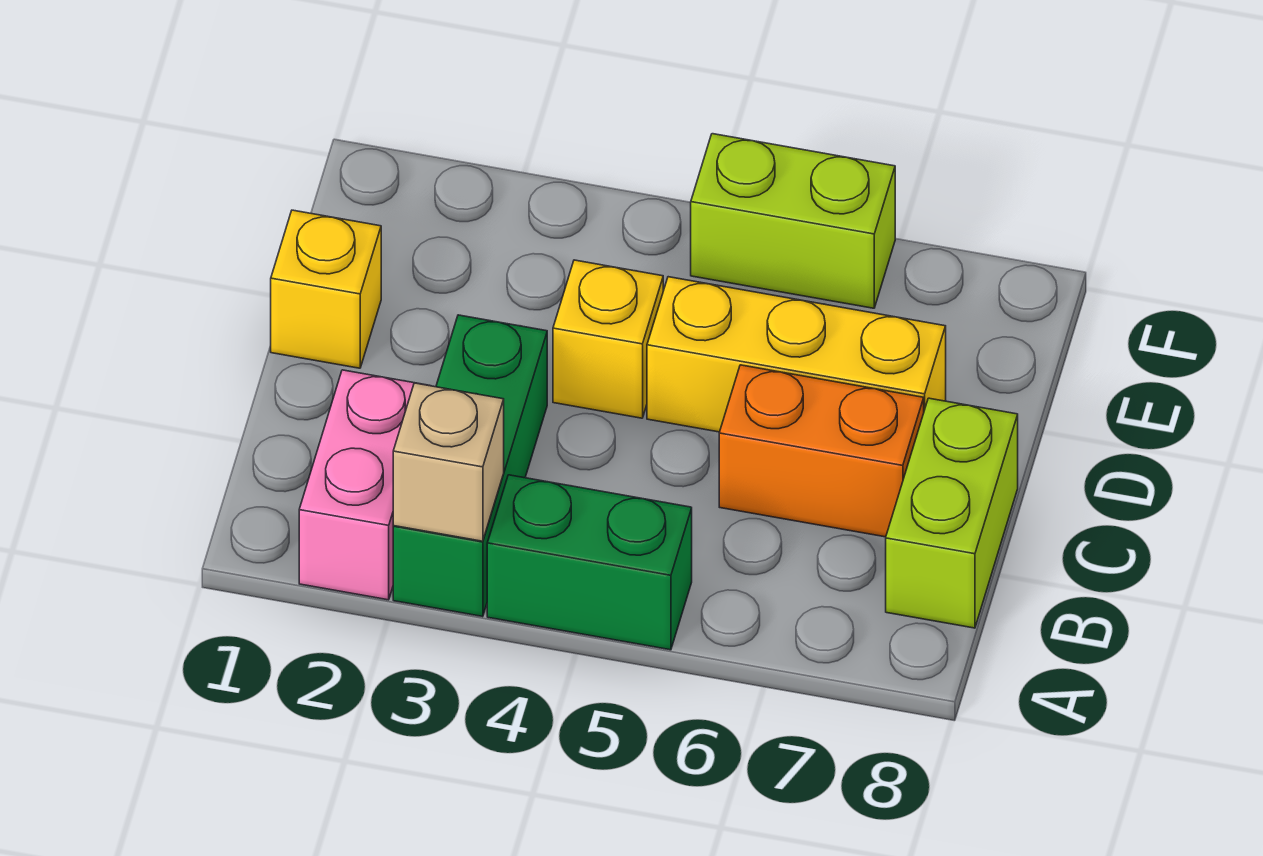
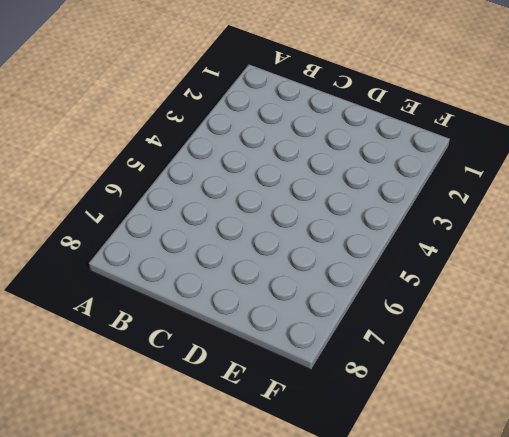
none -> pink brick A2:B2 level 1
none -> green brick A3:C3 level 1

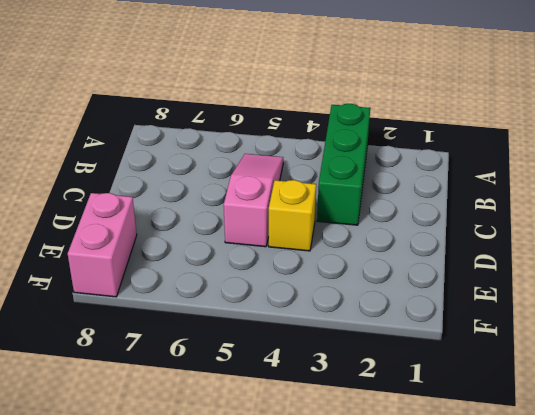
pink slope B5:D5 level 1 top D -> yellow brick D5:D7 level 1
pink brick E8:F8 level 1 -> pink brick A2:B2 level 1
none -> green brick A4:A5 level 1
none -> lime brick B8:C8 level 1

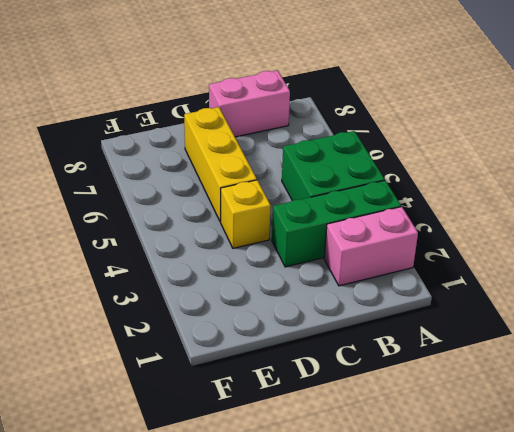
green brick A4:B5 level 1 -> green brick A4:A5 level 1
pink brick B8:C8 level 1 -> lime brick B8:C8 level 1
none -> orange brick C6:C7 level 1
none -> yellow brick D1 level 1

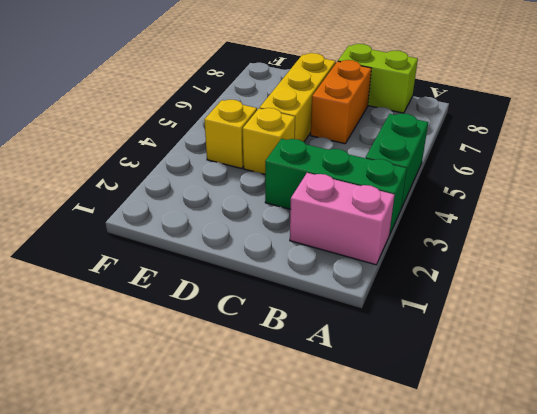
yellow brick E4 level 1 -> yellow brick D1 level 1
none -> lime brick F5:F6 level 1
none -> tan brick A3 level 2

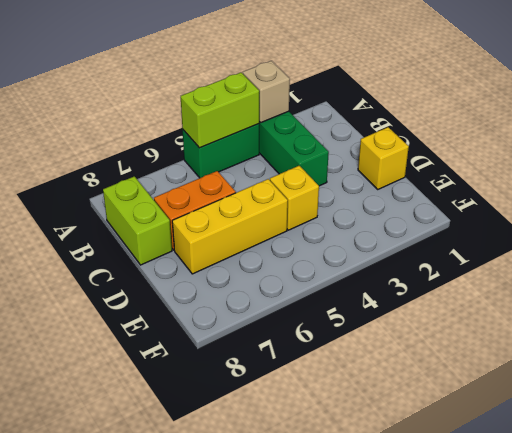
lime brick A4:A5 level 2 -> lime brick F5:F6 level 1
none -> pink brick A2:B2 level 1

